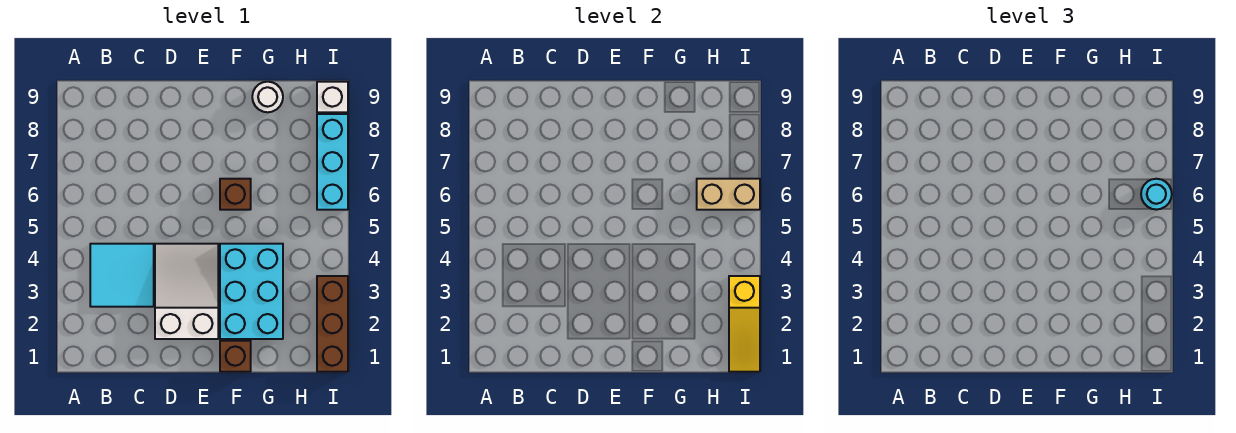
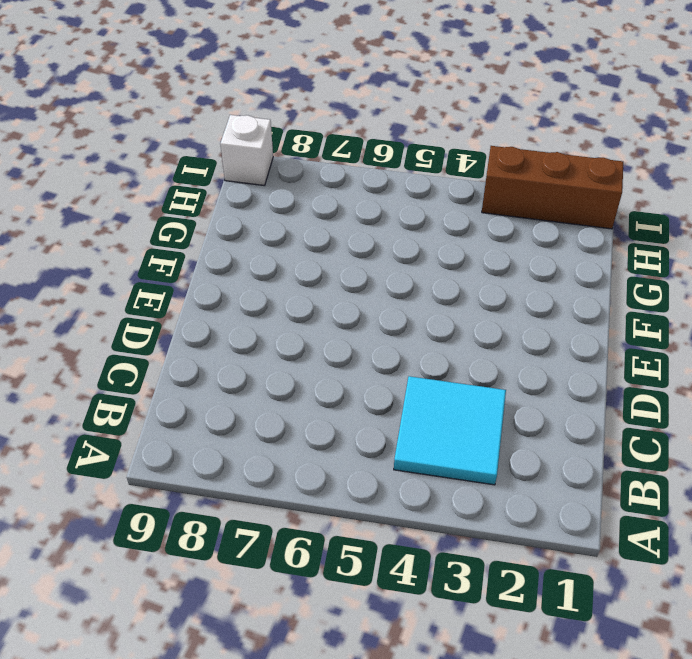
none -> white slope D2:E4 level 1 top 2
none -> brown brick F1 level 1
none -> cyan brick F2:G4 level 1

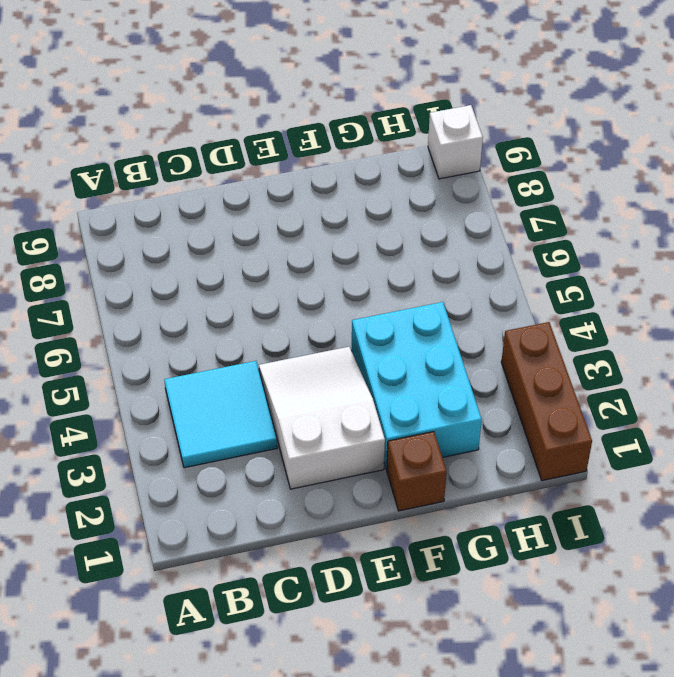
none -> brown brick F6 level 1
none -> white round brick G9 level 1
none -> cyan brick I6:I8 level 1

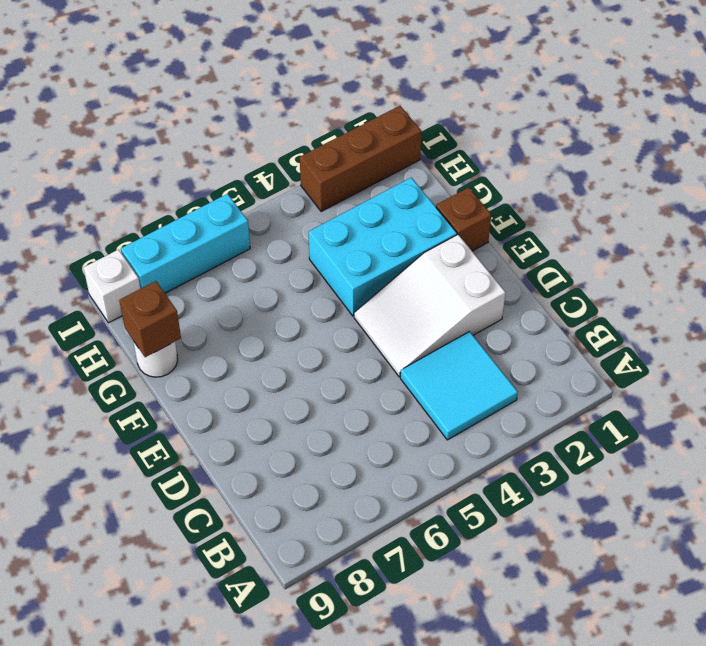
brown brick G9 level 2 -> brown brick F6 level 1
none -> tan brick H6:I6 level 2
none -> yellow slope I1:I3 level 2 top 3
none -> cyan round brick I6 level 3

